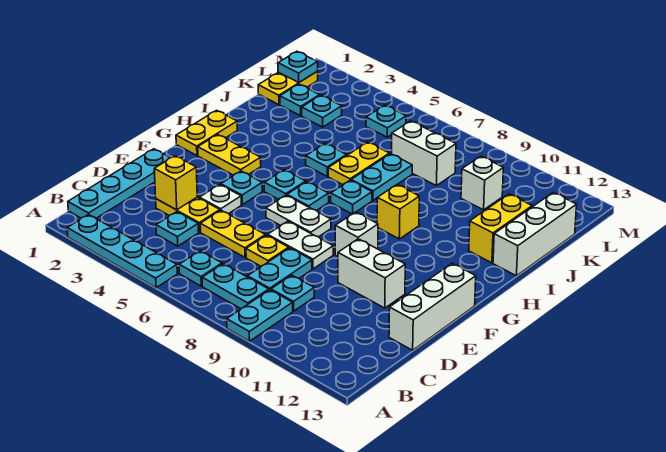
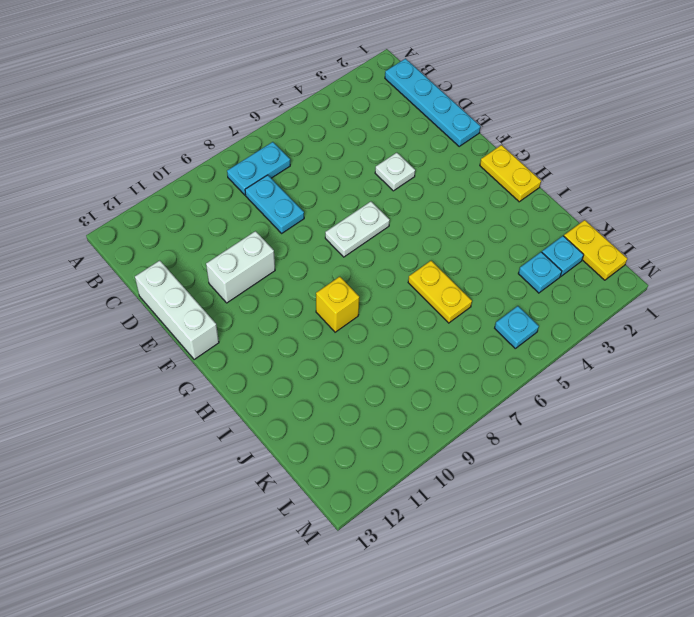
none -> cyan plate A2:A5 level 1
none -> cyan plate A9:B9 level 1
none -> cyan plate B6 level 1
none -> cyan plate C4 level 1

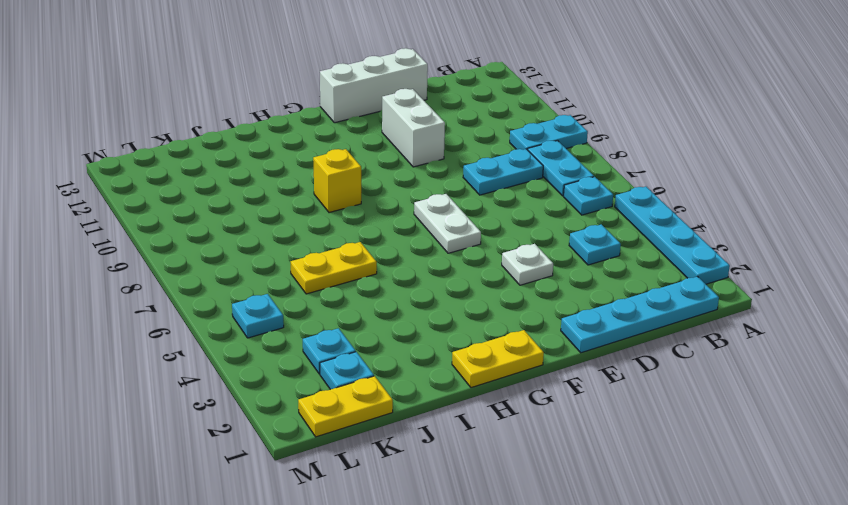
none -> cyan plate C9 level 1
none -> yellow plate D3:D4 level 1
none -> yellow plate D5:D6 level 1
none -> yellow plate D7 level 1

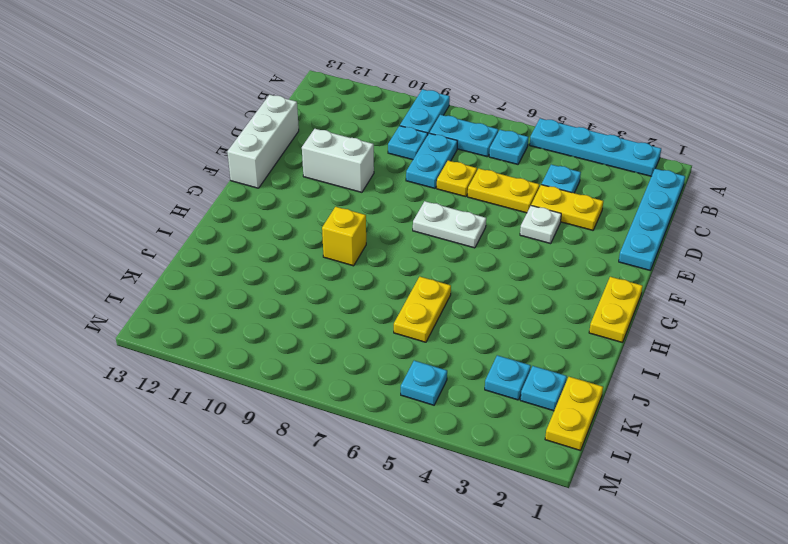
none -> white plate E7:E8 level 1
none -> cyan plate F4 level 1
none -> white brick F9 level 1
none -> yellow plate G2:G3 level 1

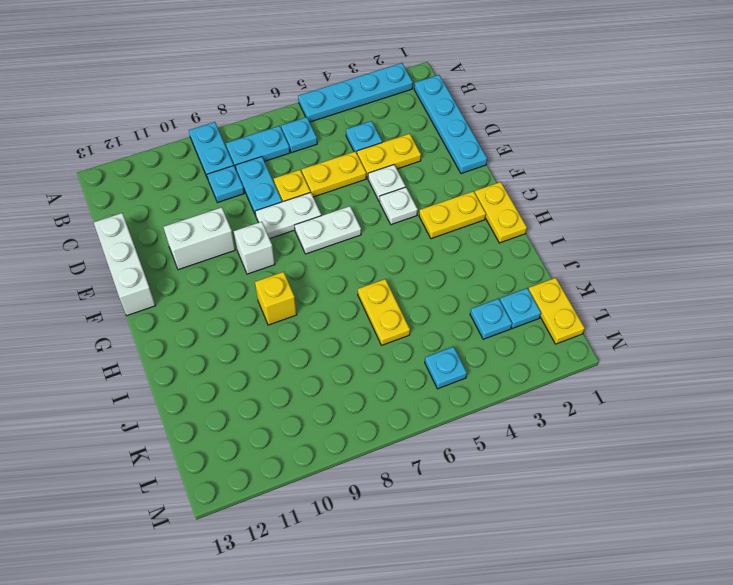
white plate F4 level 1 -> cyan plate F4 level 1
none -> cyan plate G5 level 1
none -> cyan plate G6 level 1
none -> cyan plate H7 level 1
none -> cyan plate I5 level 1

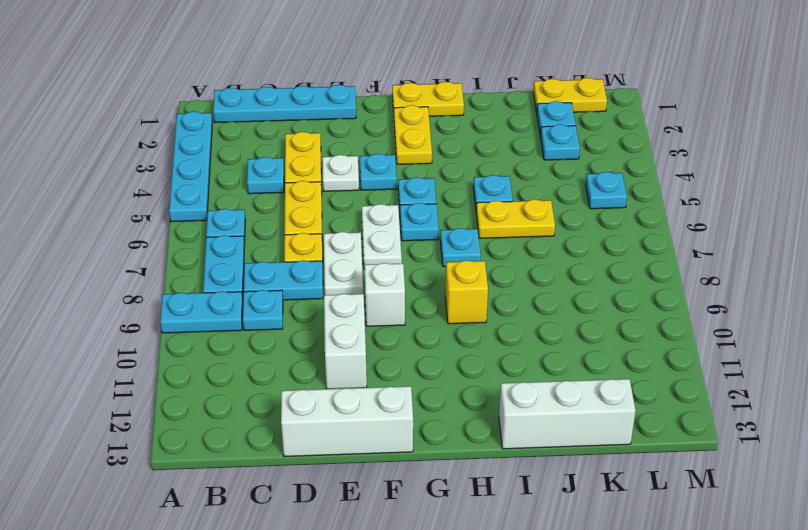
none -> cyan plate I7:J7 level 1
none -> yellow brick I12:J12 level 1
none -> white brick K7:K8 level 1
none -> white brick K10 level 1

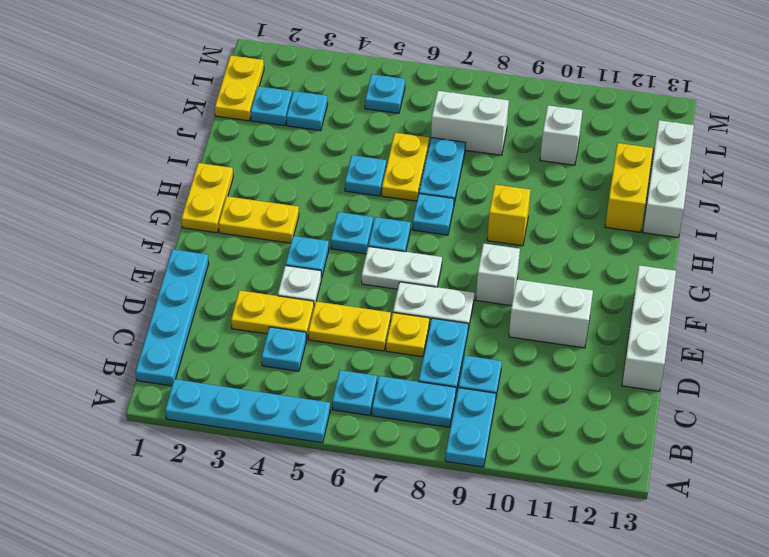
none -> yellow brick D3 level 2
none -> cyan plate L1 level 2

